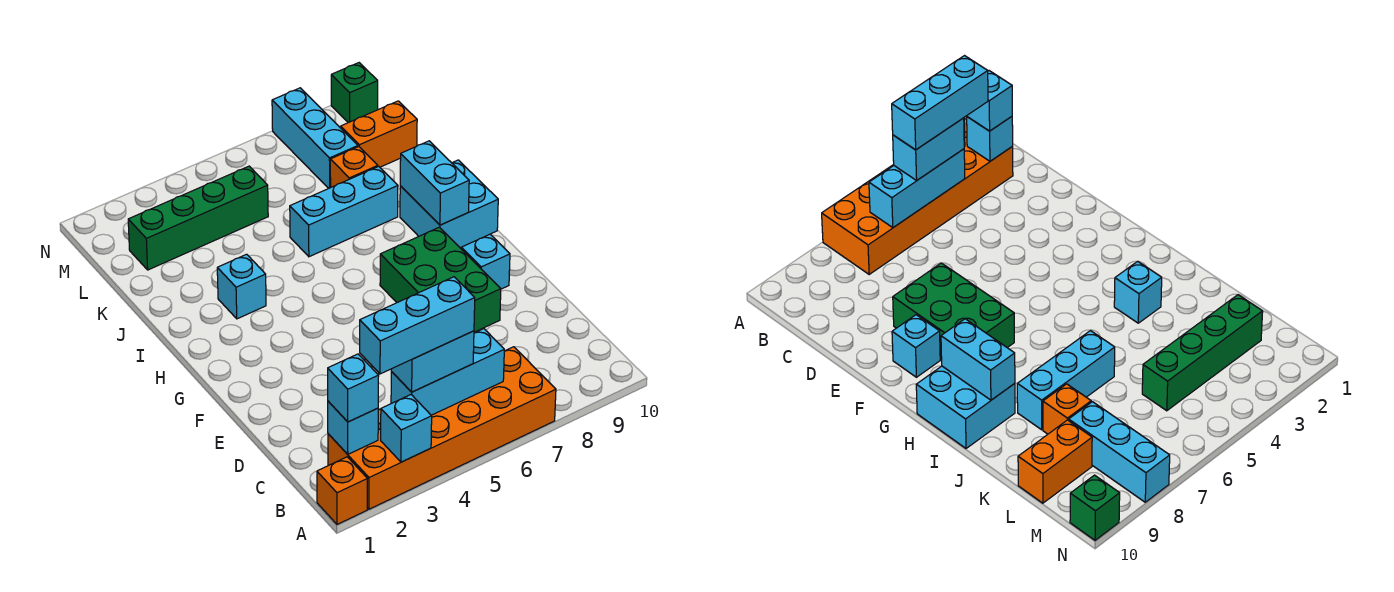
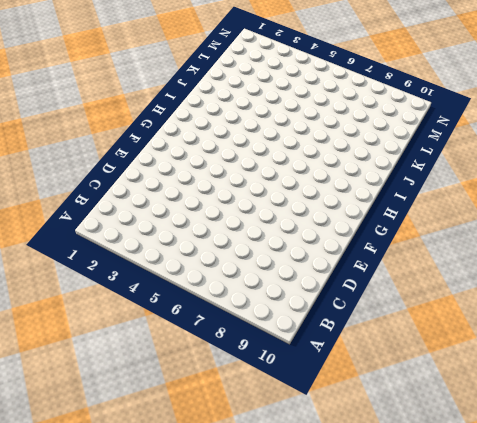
none -> orange brick A1 level 1
none -> orange brick A2:B7 level 1
none -> green brick E7:G8 level 1

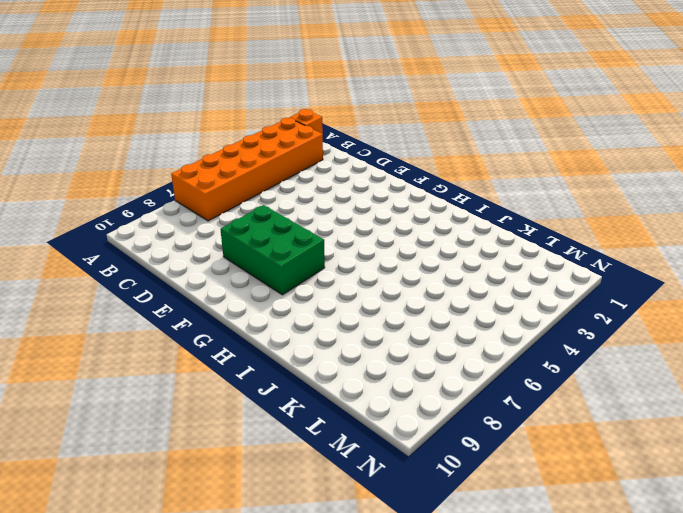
none -> cyan brick F9 level 1
none -> cyan brick H9:I10 level 1
none -> cyan brick I3 level 1

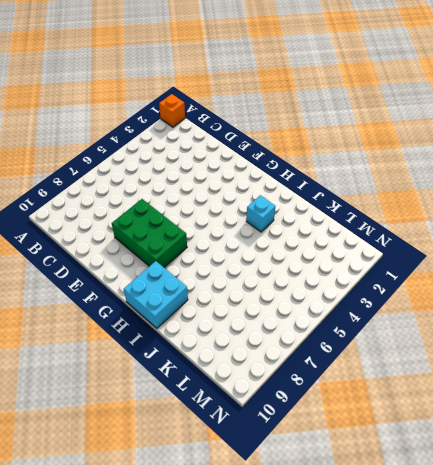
none -> orange brick A2:B7 level 1
none -> cyan brick F9 level 1
none -> cyan brick J6:J8 level 1

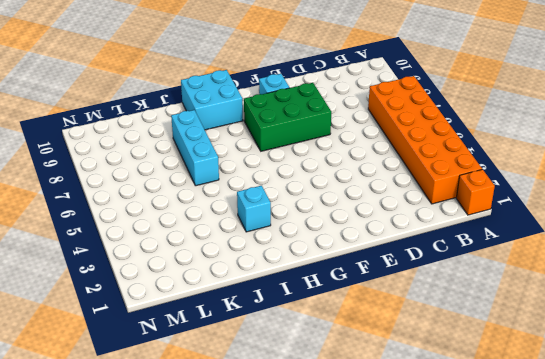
none -> orange brick K8 level 1
none -> green brick L2:L5 level 1
none -> cyan brick L8:N8 level 1

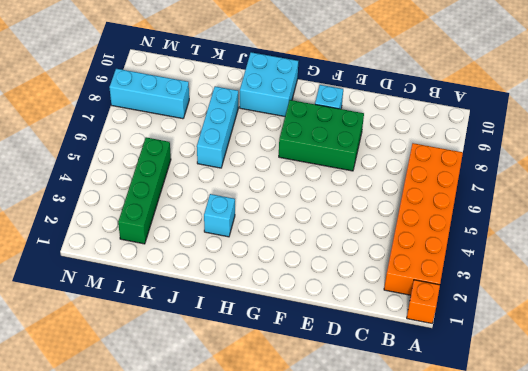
none -> orange brick K8 level 1
none -> orange brick L9:L10 level 1
none -> green brick N10 level 1

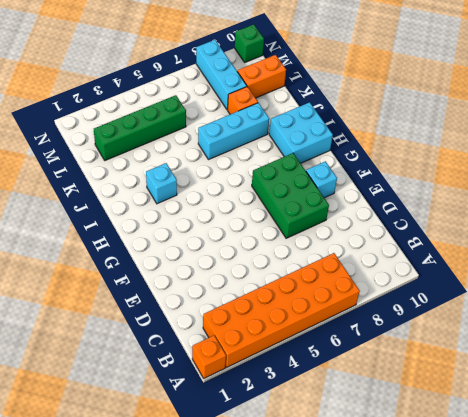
none -> cyan brick A3 level 2
none -> cyan brick B2 level 2
none -> cyan brick B4:B6 level 2

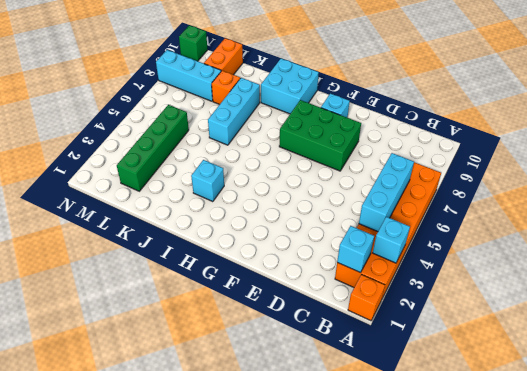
none -> cyan brick H9:I9 level 2
none -> cyan brick B2 level 3
none -> cyan brick B4:B5 level 3

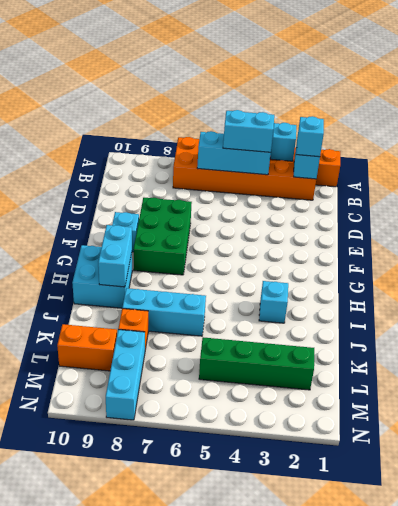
none -> green brick N10 level 1
none -> cyan brick B3:B5 level 4

